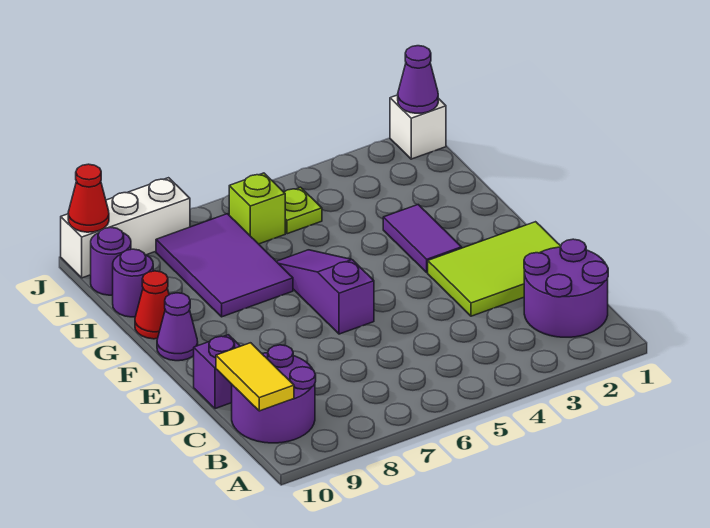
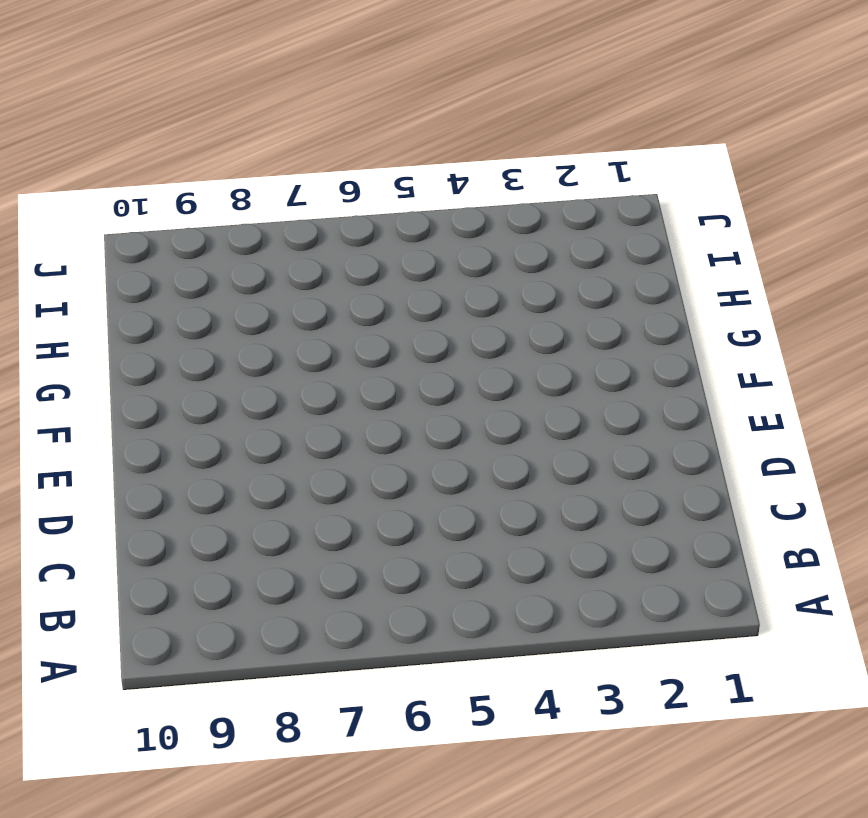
none -> purple round brick B1:C2 level 1
none -> purple round brick B9:C10 level 1
none -> lime tile D1:E3 level 1

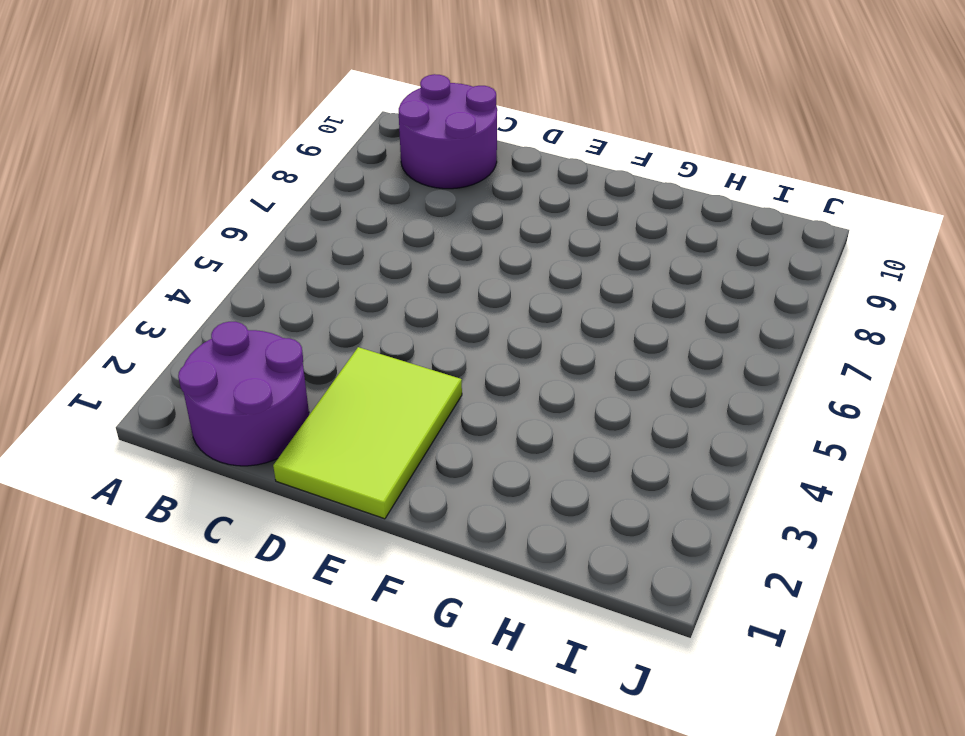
none -> purple brick D10 level 1
none -> purple slope E6:G6 level 1 top E
none -> purple tile F3:G3 level 1

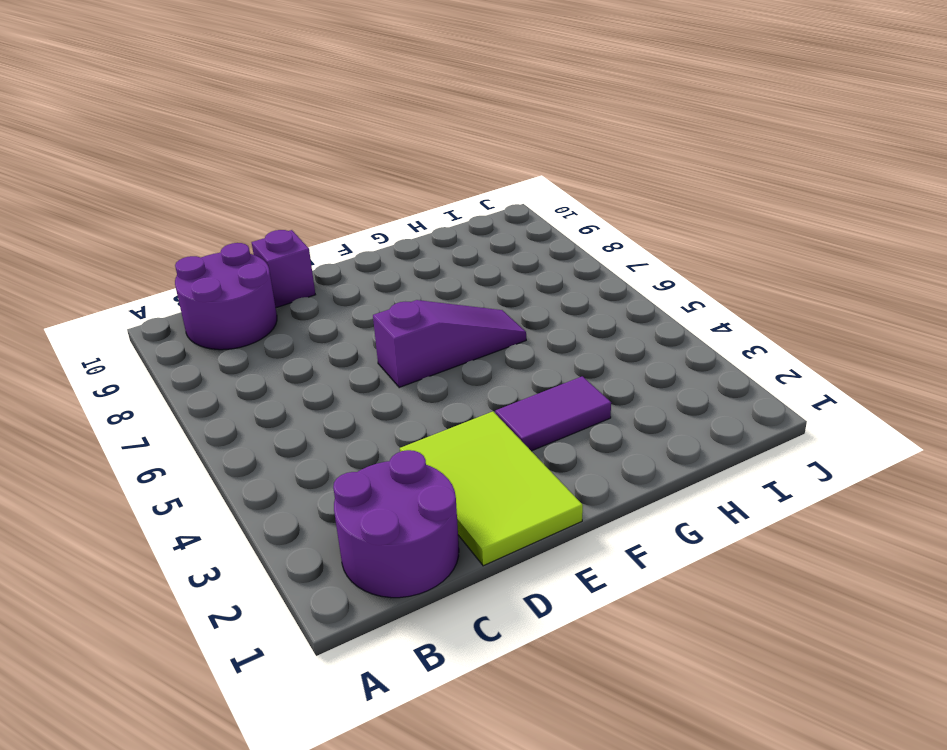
none -> purple cone F10 level 1
none -> purple tile G7:I8 level 1
none -> red cone G10 level 1

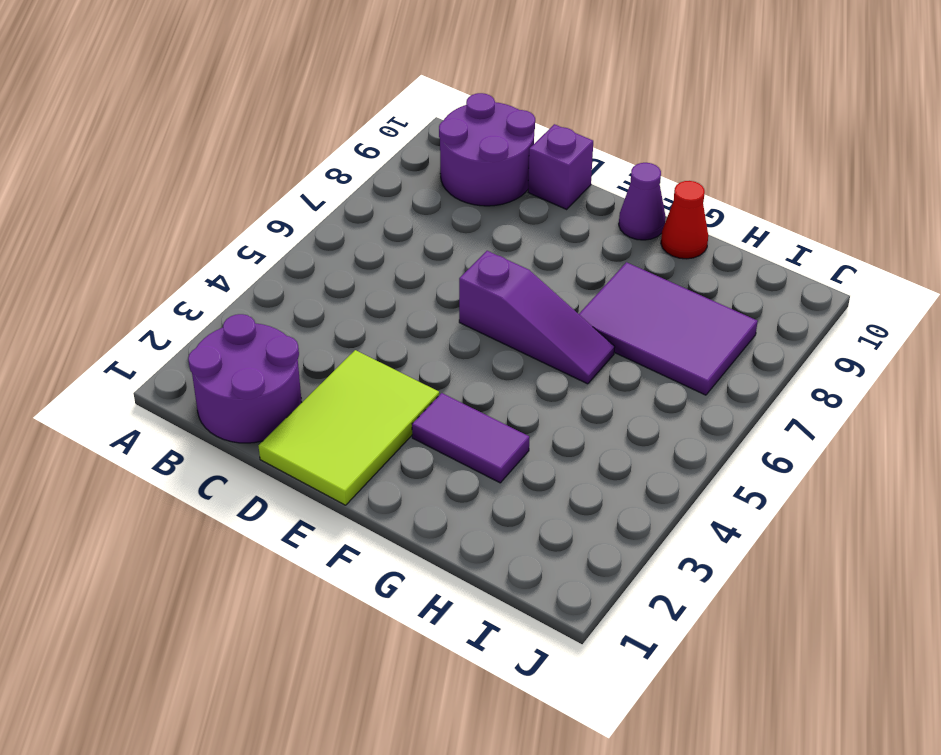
none -> purple round brick H10 level 1
none -> lime plate I5 level 1
none -> lime brick I6 level 1

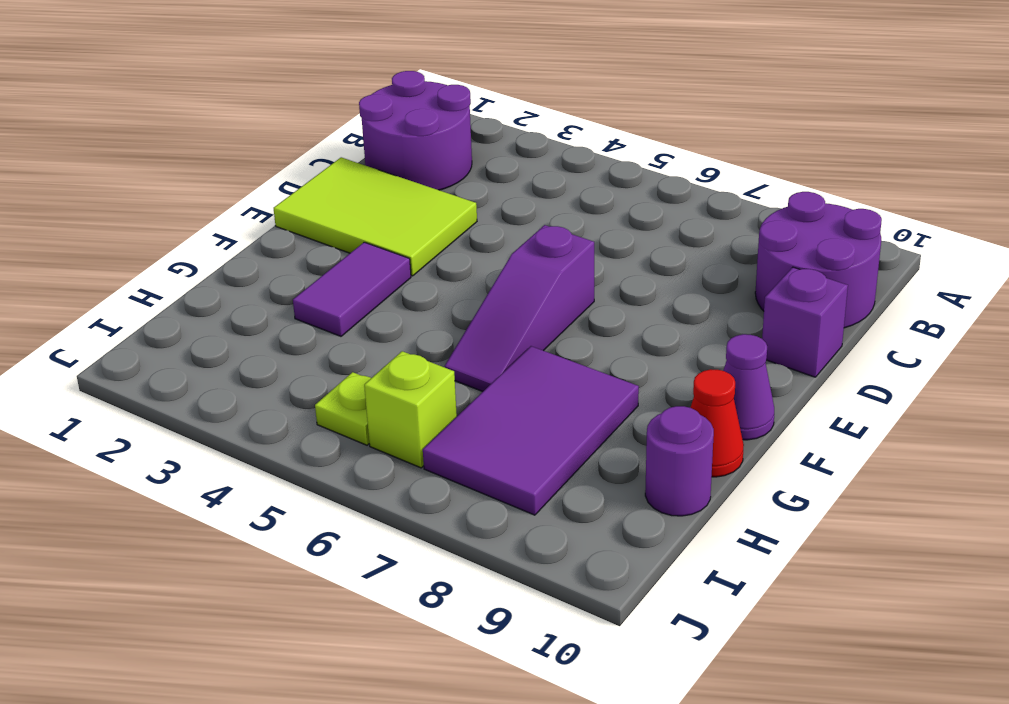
none -> purple round brick I10 level 1
none -> white brick J1 level 1
none -> white brick J8:J10 level 1

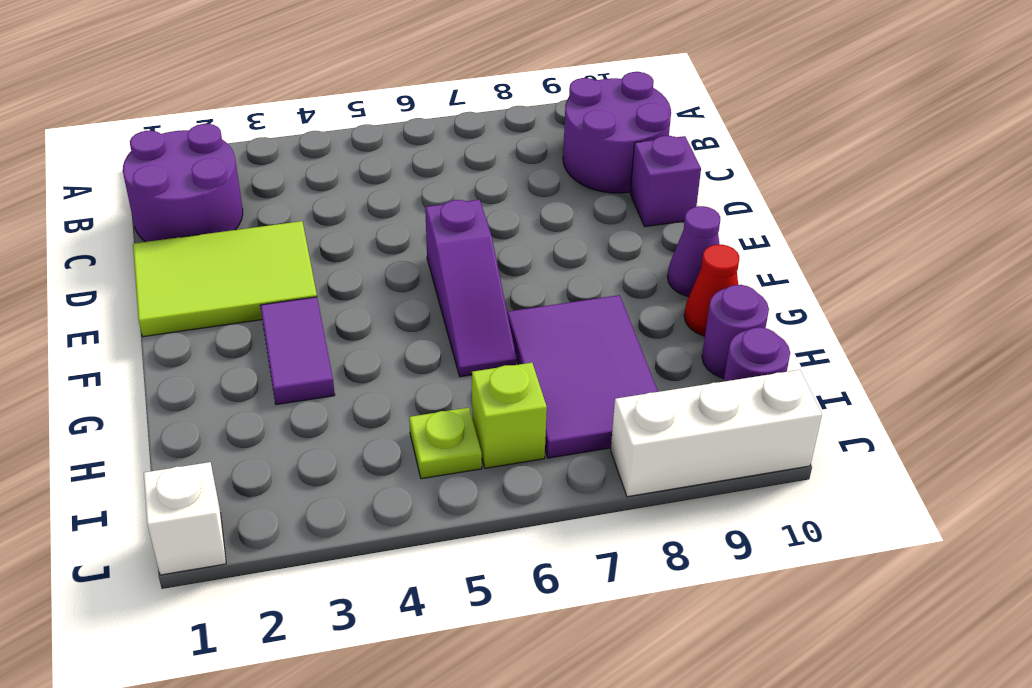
none -> yellow tile B10:C10 level 2
none -> purple cone J1 level 2
none -> red cone J10 level 2

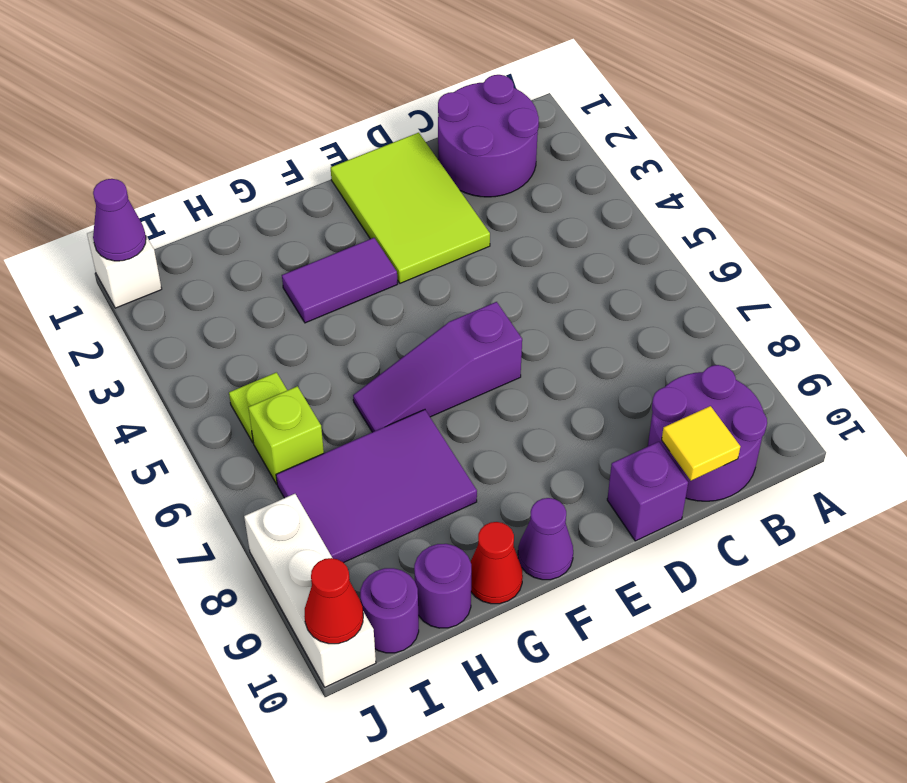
yellow tile C10 level 2 -> yellow tile B10:C10 level 2

